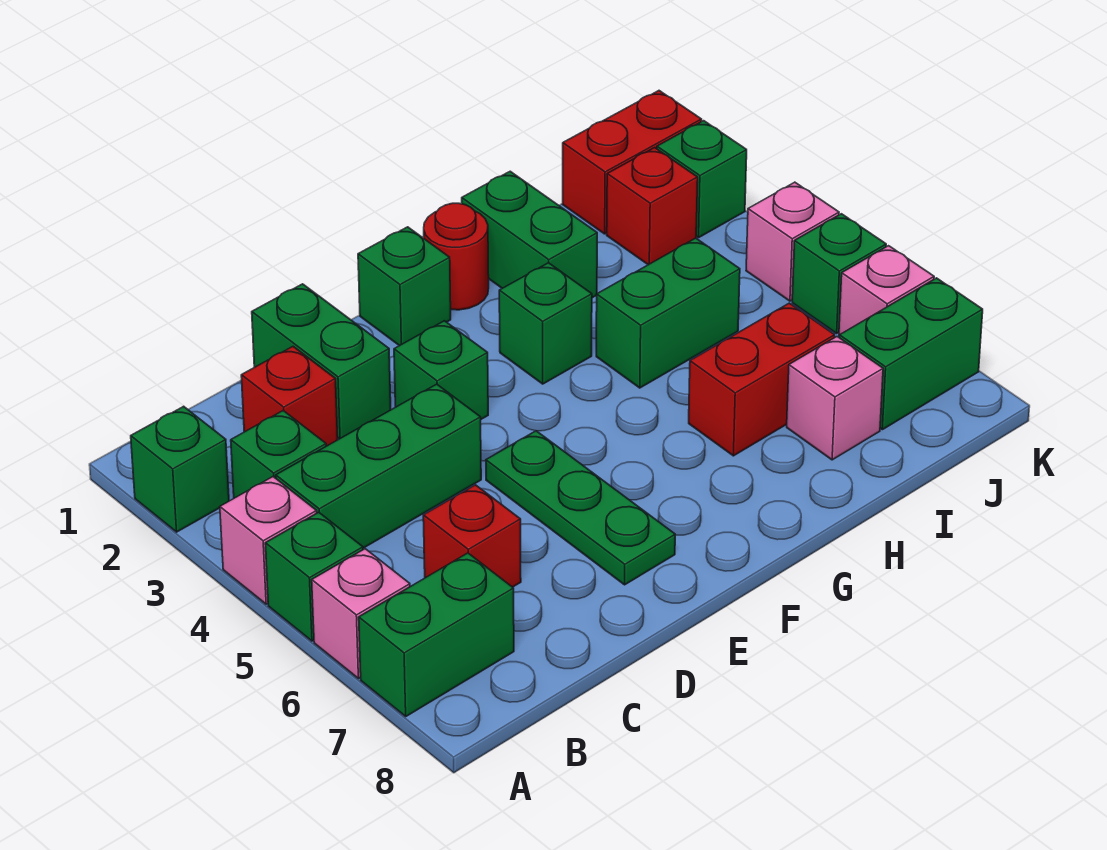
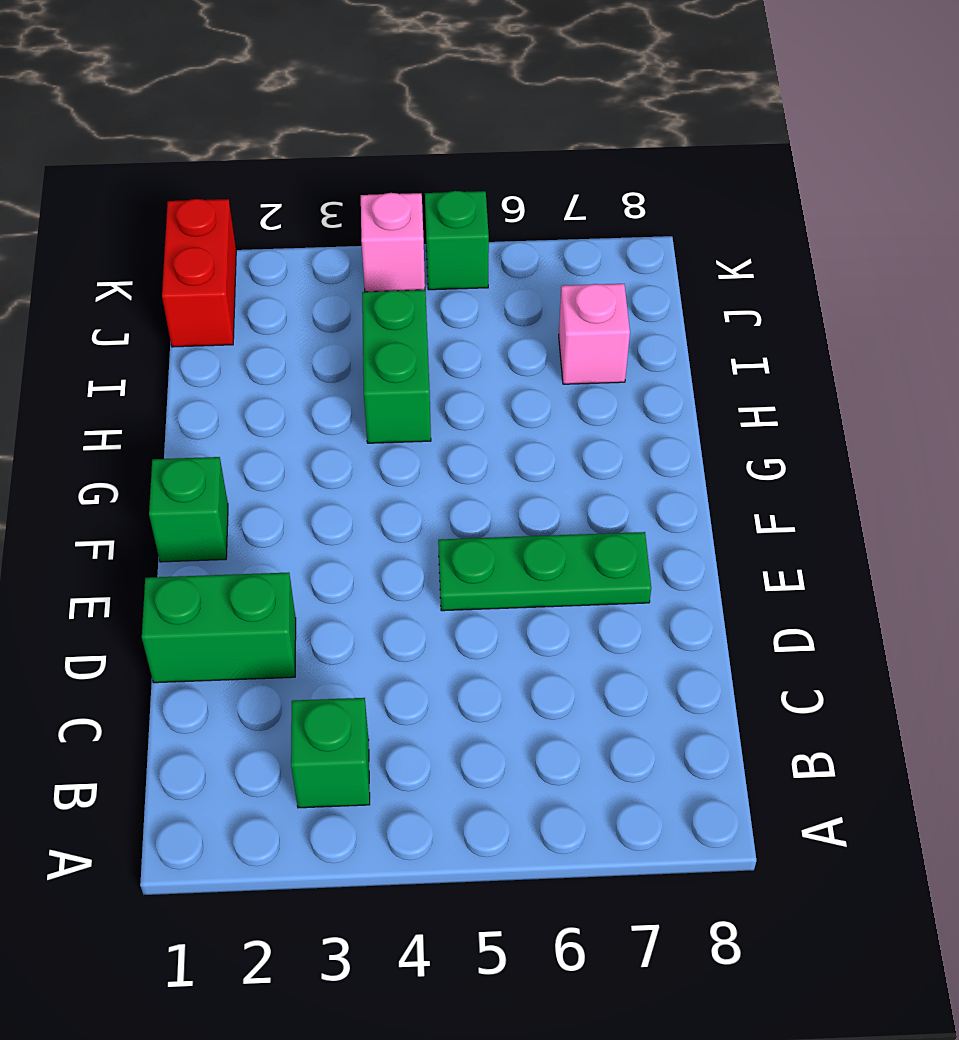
none -> green brick A2 level 1
none -> pink brick A4 level 1
none -> green brick A5 level 1

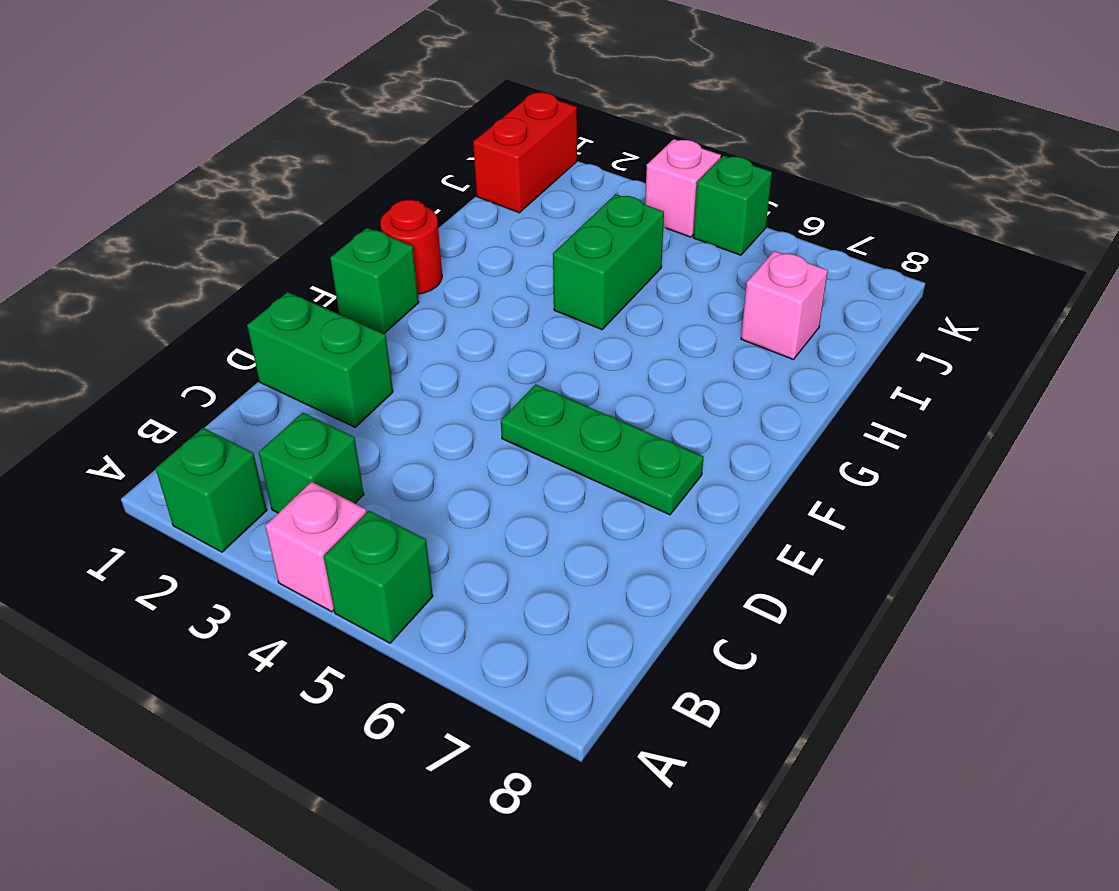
none -> pink brick A6 level 1
none -> green brick A7:B7 level 1
none -> green brick B4:D4 level 1

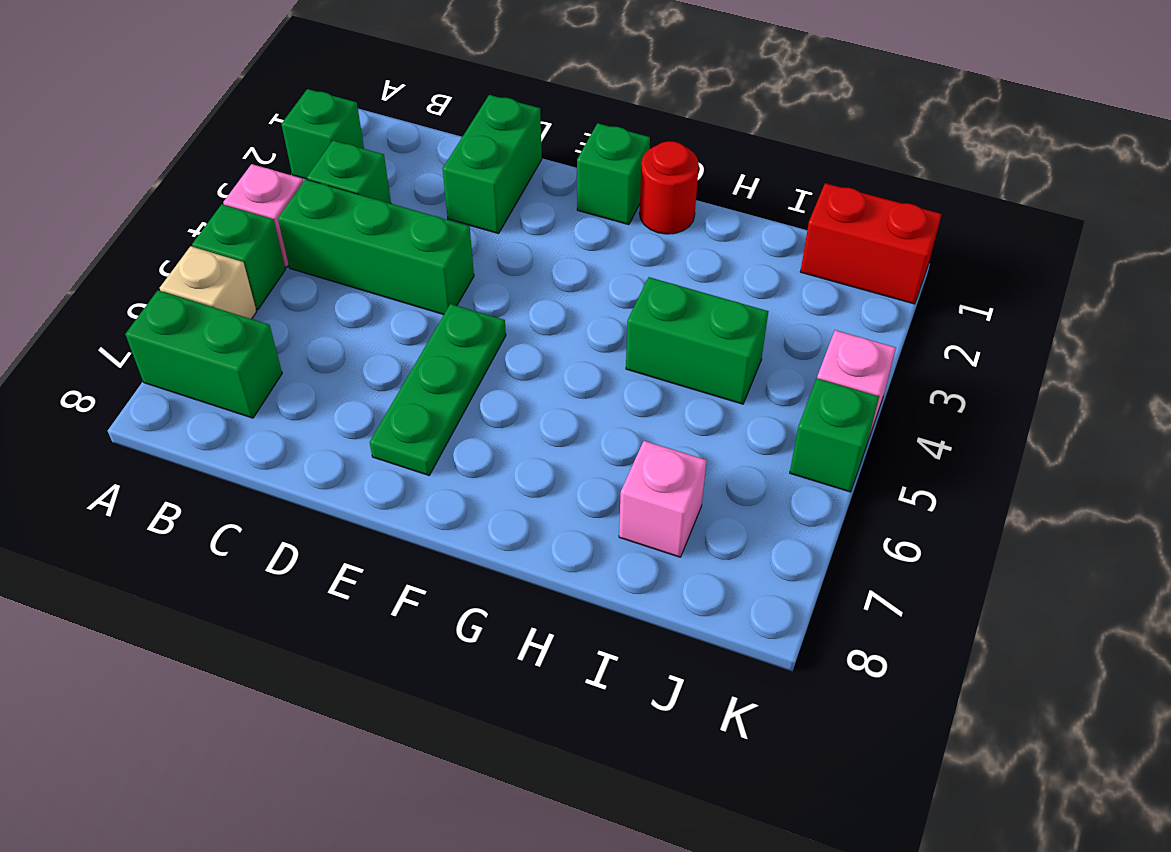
tan brick A6 level 1 -> pink brick A6 level 1
none -> red brick C2 level 1
none -> red brick C6 level 1
none -> green brick E3 level 1

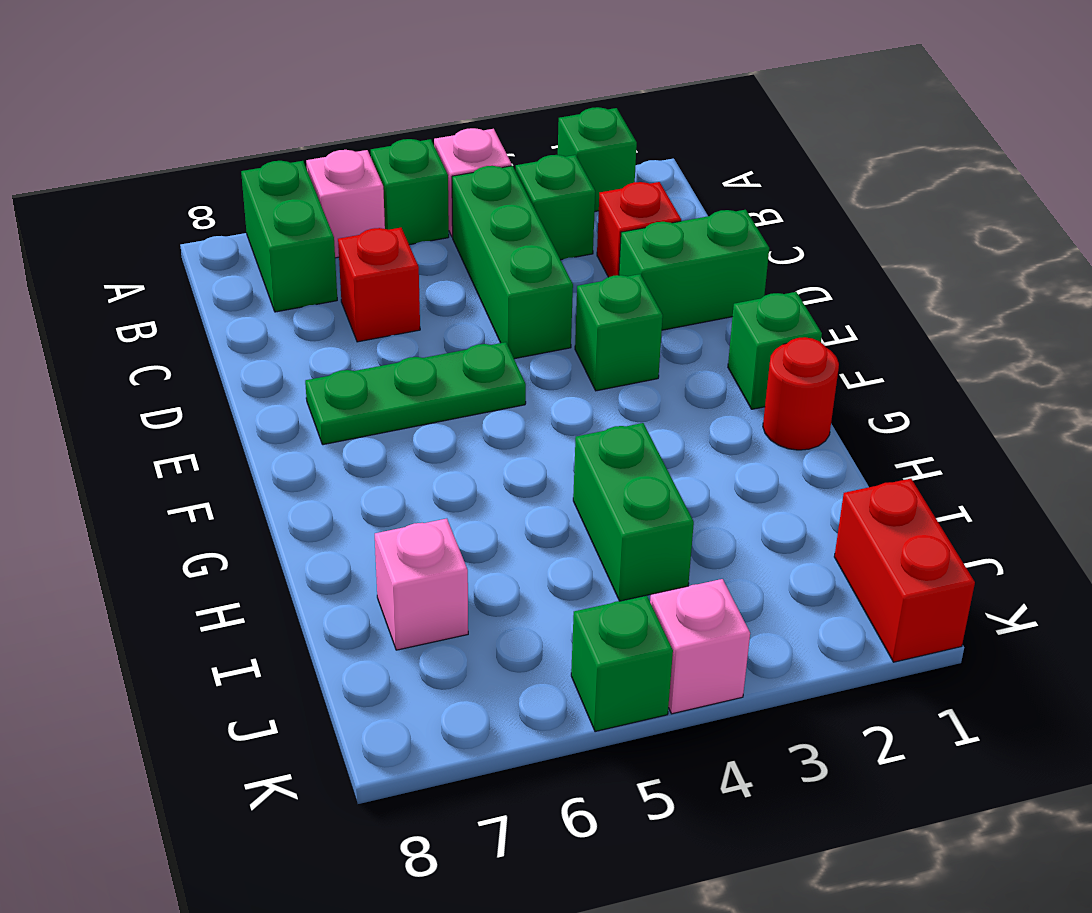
none -> green brick G3 level 1
none -> green brick H1:H2 level 1
none -> red brick H6:I6 level 1

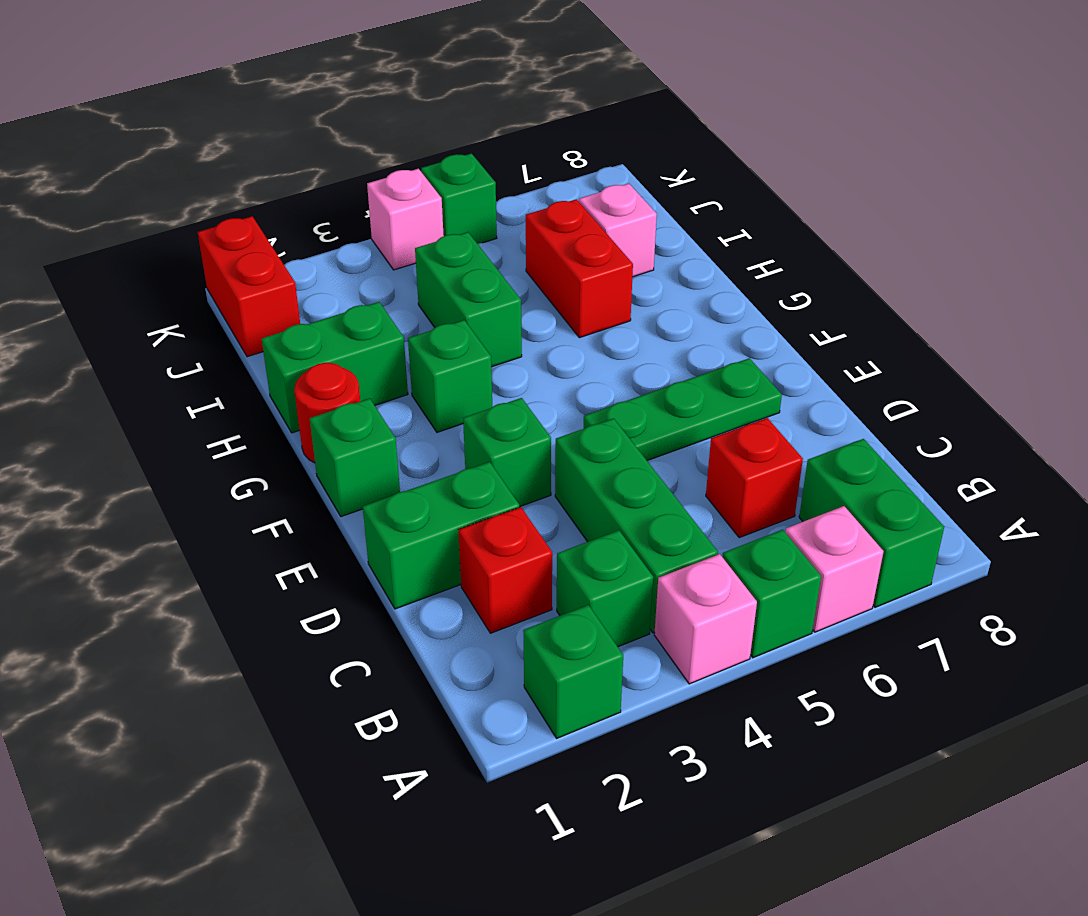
none -> red brick J2 level 1
none -> green brick J7:K7 level 1
none -> green brick K2 level 1

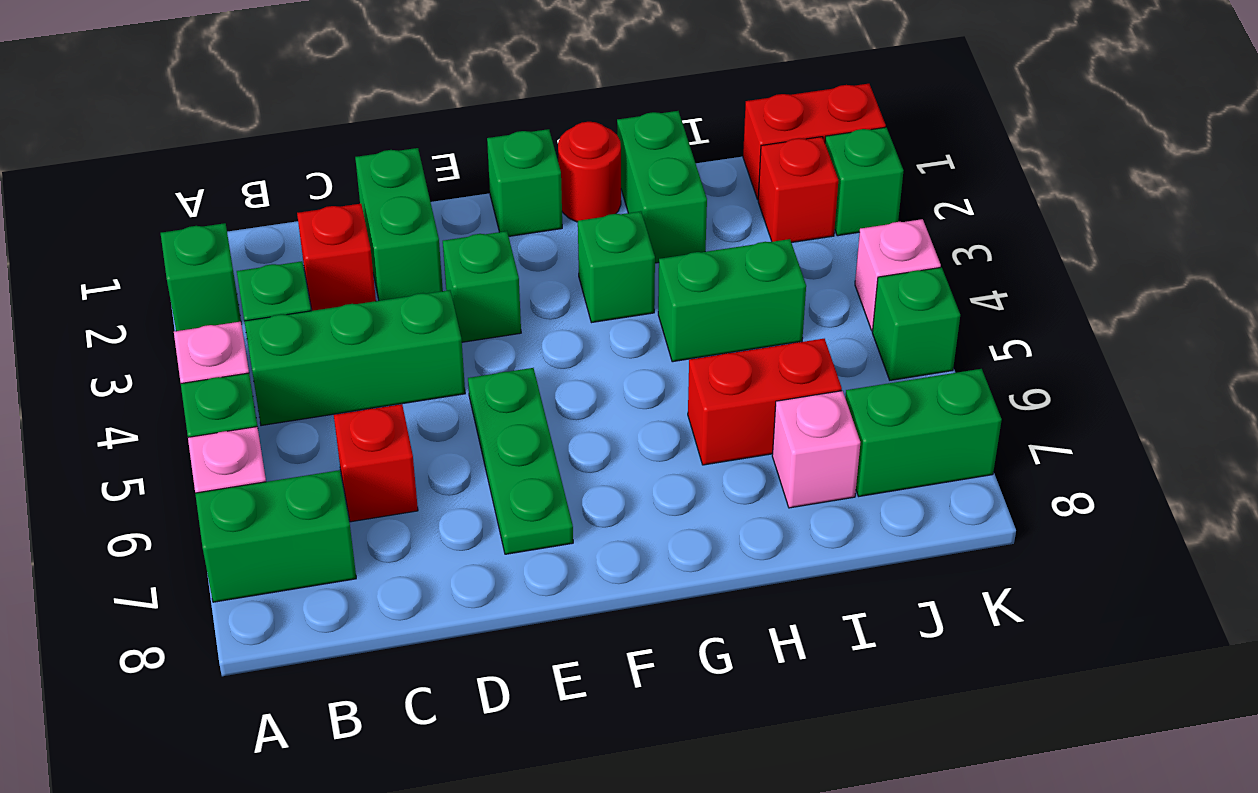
none -> pink brick K6 level 1

